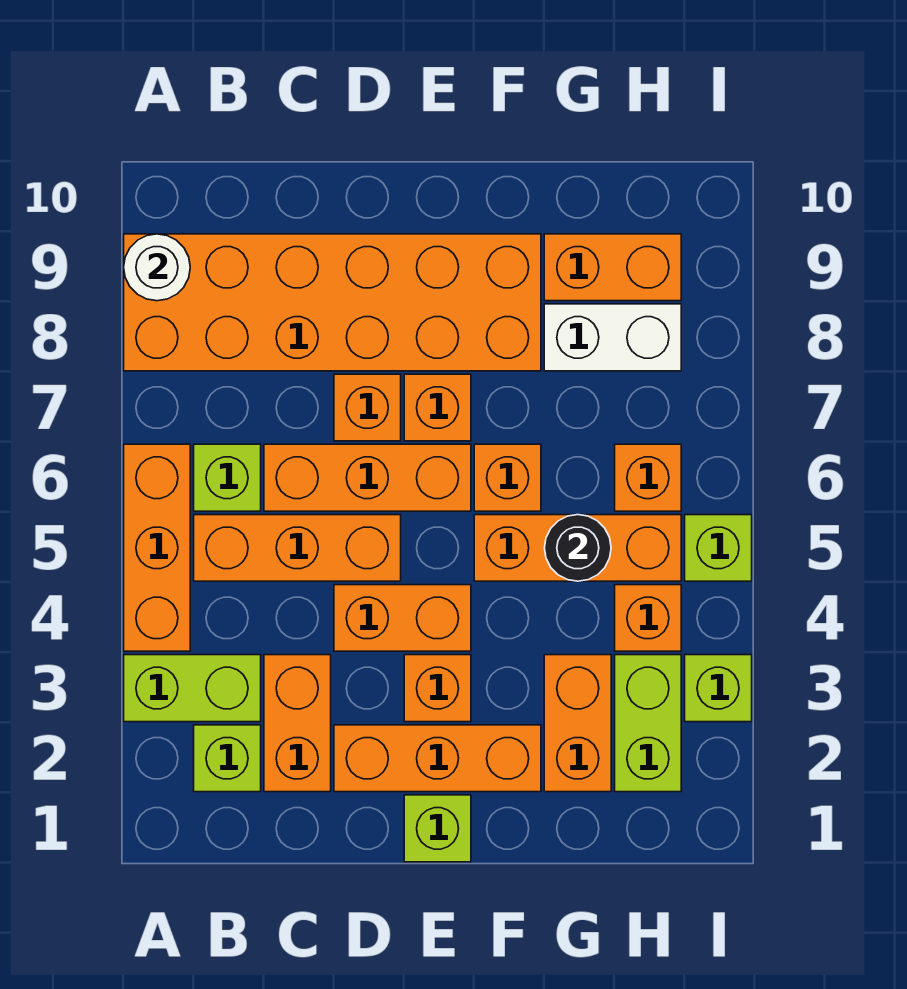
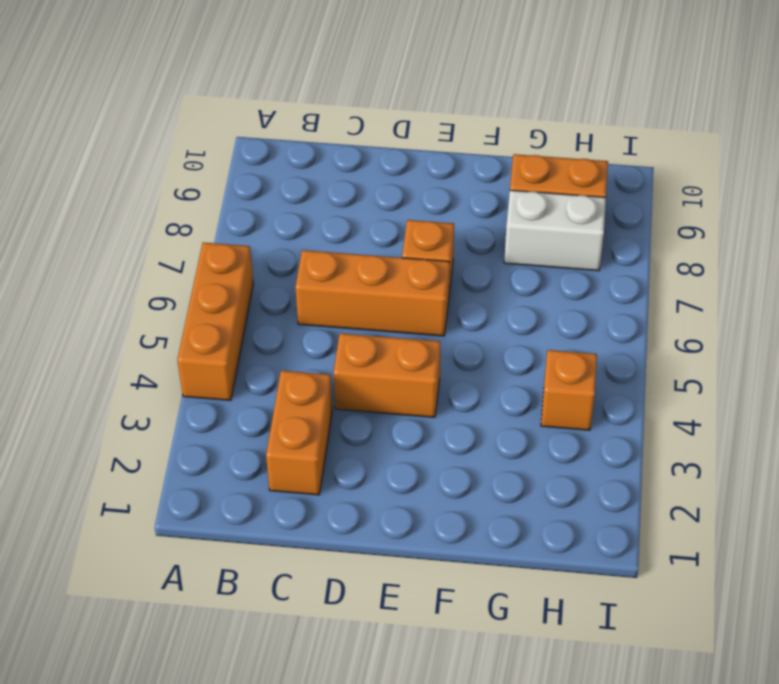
none -> lime brick A3:B3 level 1
none -> orange brick A8:F9 level 1
none -> lime brick B2 level 1

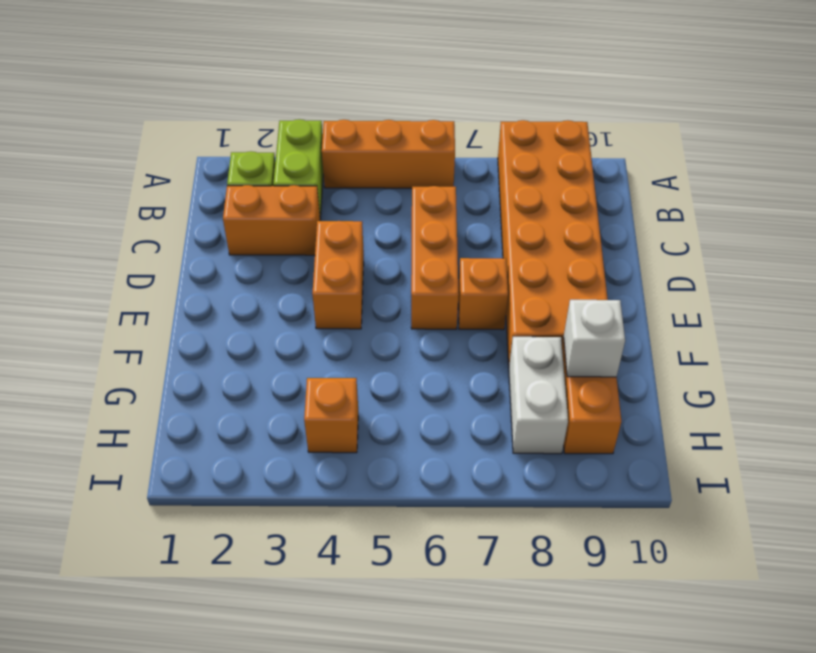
white brick G9 level 2 -> none
none -> orange brick B5:D5 level 1
none -> lime brick B6 level 1
none -> orange brick D2:F2 level 1

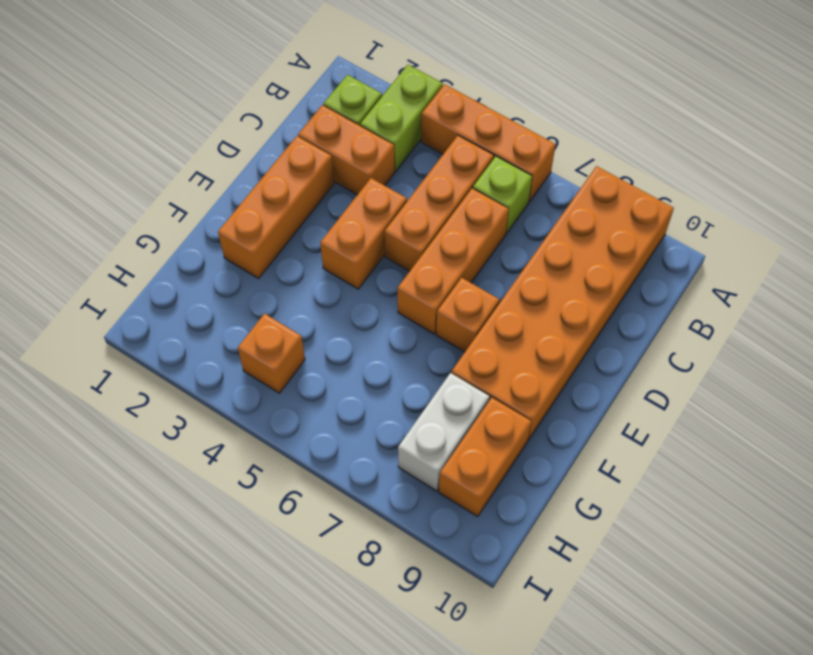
none -> orange brick D7 level 1
none -> lime brick E1 level 1
none -> orange brick E3 level 1

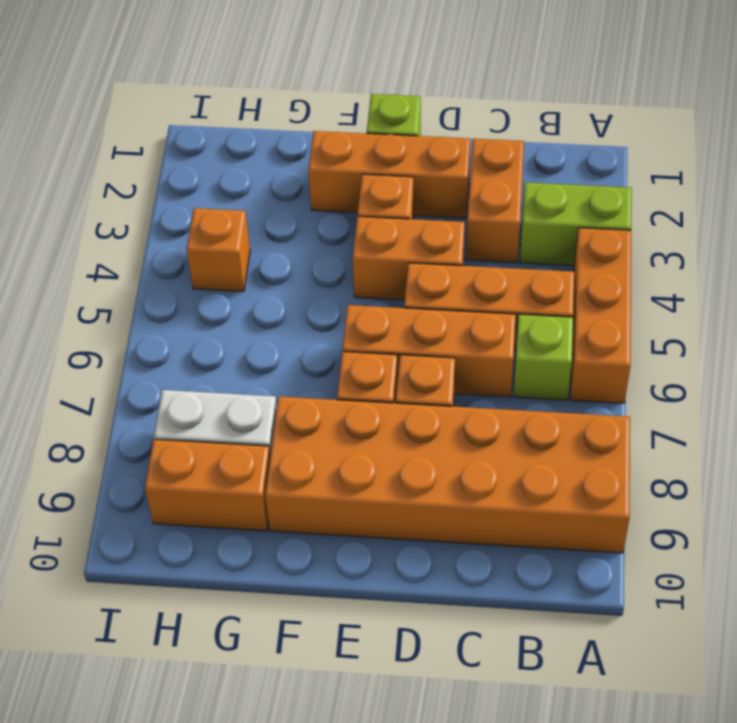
none -> lime brick B2 level 1
none -> orange brick F5:H5 level 1
none -> orange brick F6 level 1

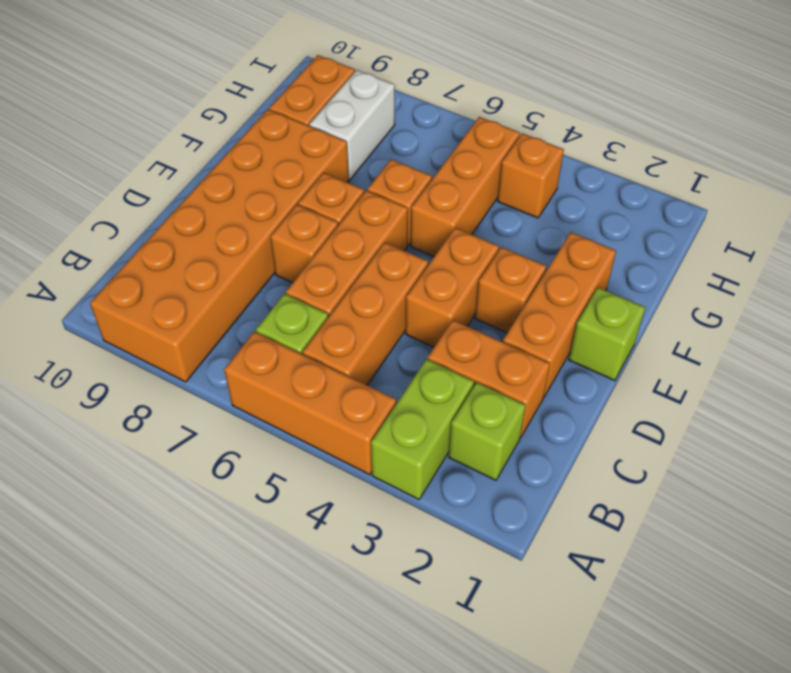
none -> orange brick G2:G3 level 1
none -> lime brick H2:H3 level 1
none -> orange brick H6 level 1

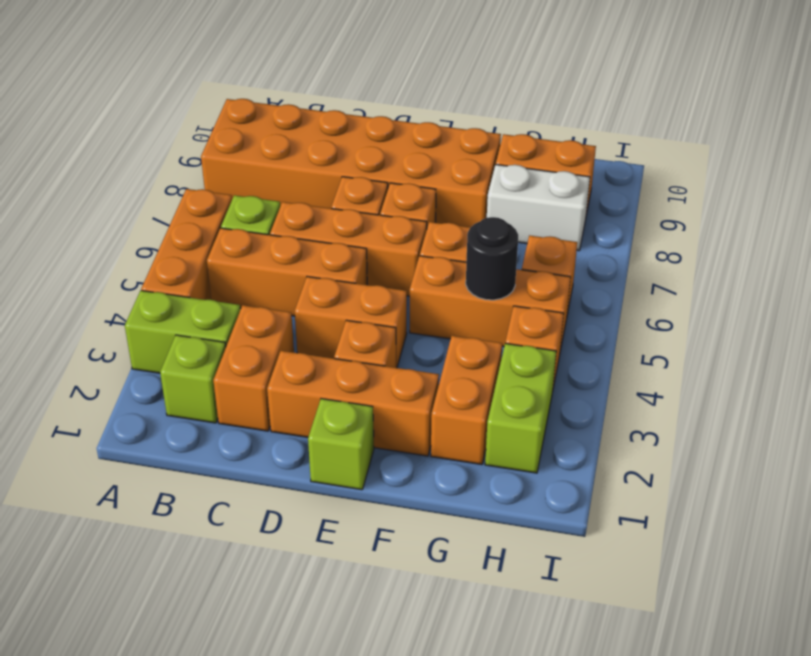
none -> lime brick I3 level 1
none -> lime brick I5 level 1
none -> white round brick A9 level 2

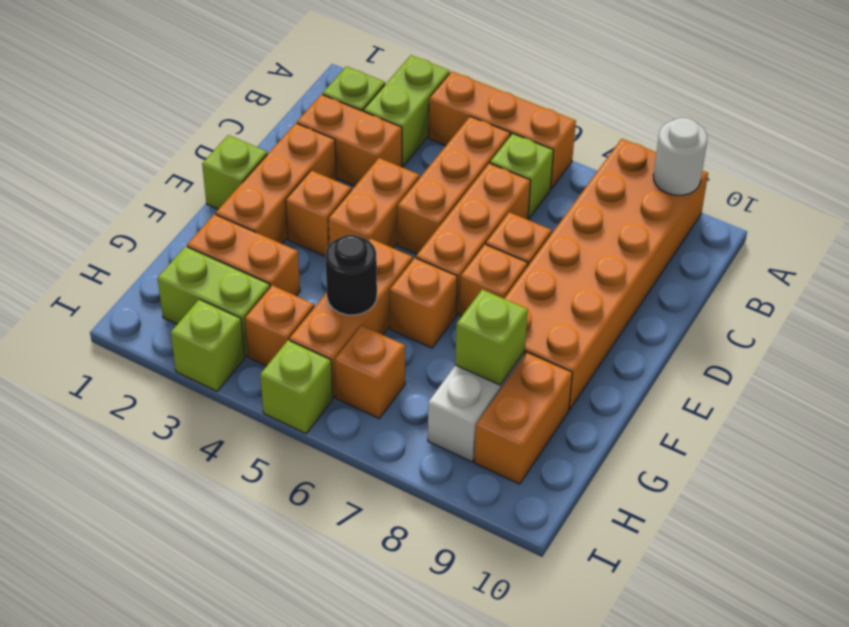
lime brick G8 level 2 -> none

